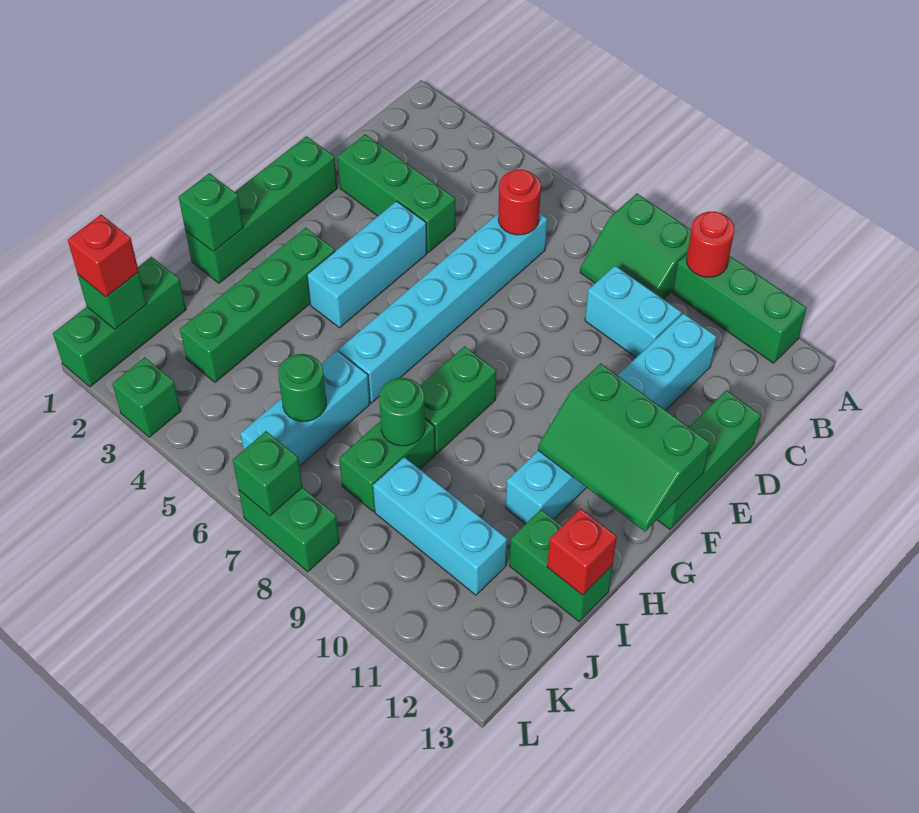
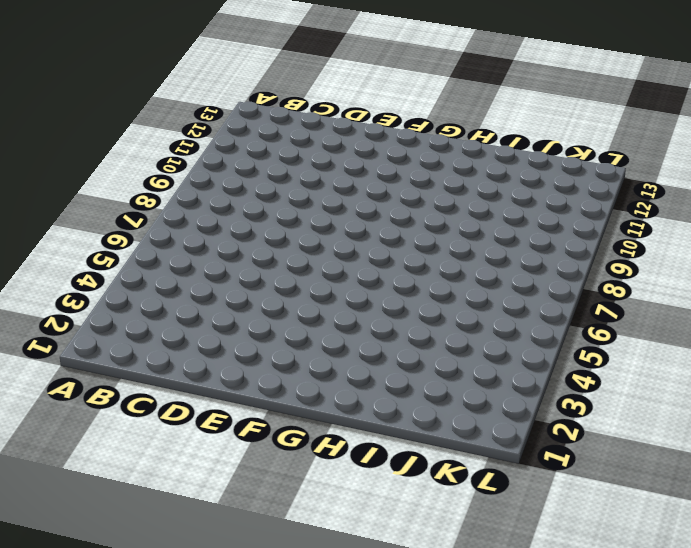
none -> green slope A8:B9 level 1 top A
none -> green brick A10:A12 level 1
none -> cyan brick C6:H6 level 1

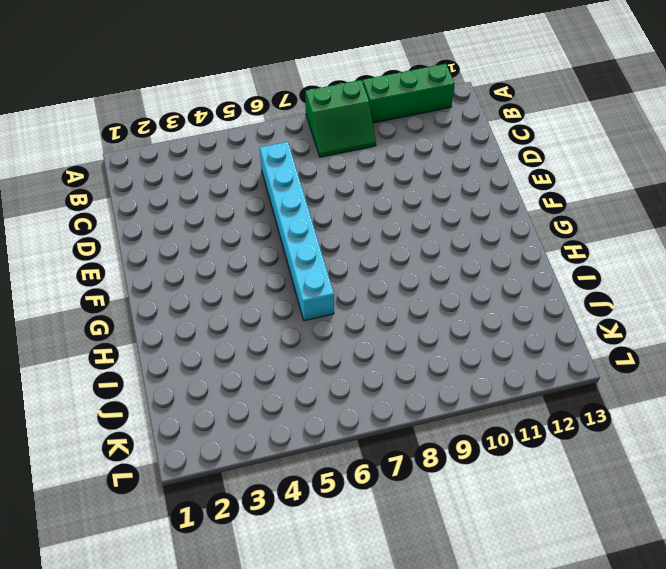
none -> cyan brick C9:C10 level 1
none -> cyan brick C11:H11 level 1
none -> green brick D2:D4 level 1

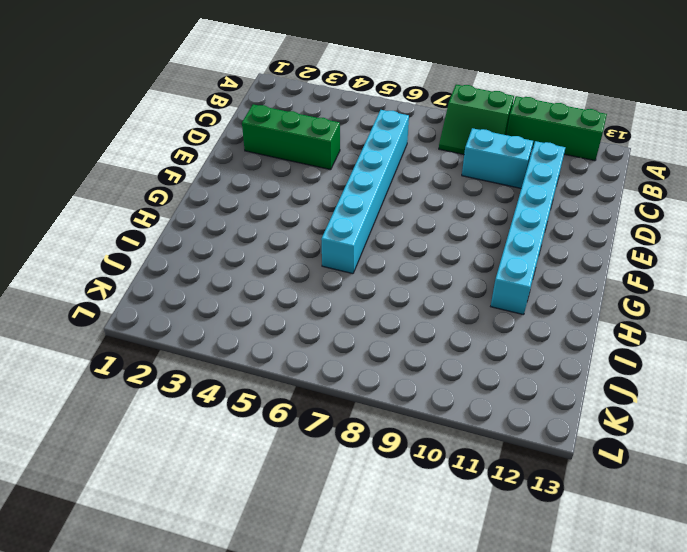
none -> green brick D13:F13 level 1
none -> green brick E1:H1 level 1
none -> cyan brick E4:G4 level 1

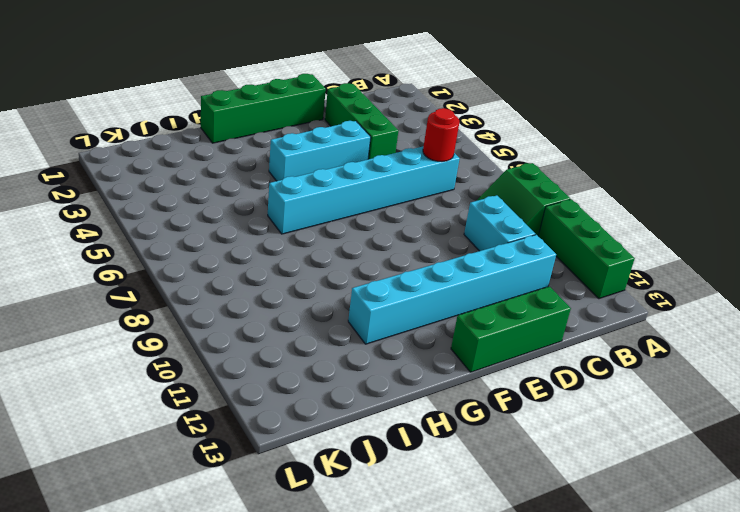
none -> green brick G3:J3 level 1
none -> green brick G8:H8 level 1
none -> cyan brick I6:K6 level 1

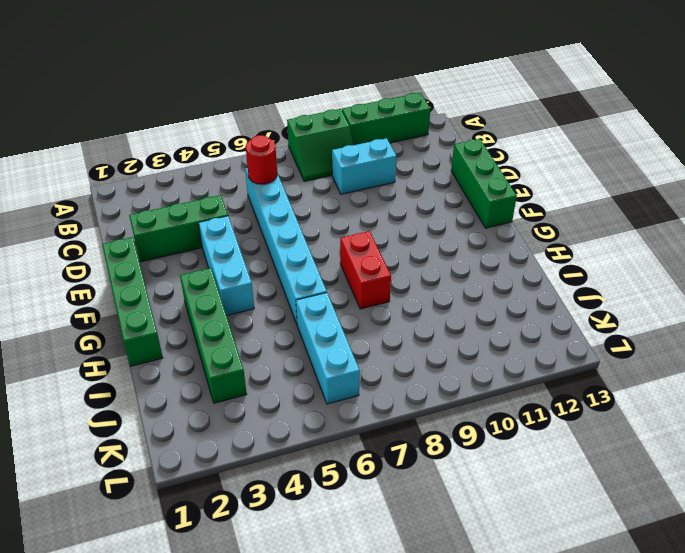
red brick G8:H8 level 1 -> green brick G8:H8 level 1
none -> cyan brick C11:H11 level 1
none -> green brick I8:J8 level 1
none -> green brick I12:I13 level 1

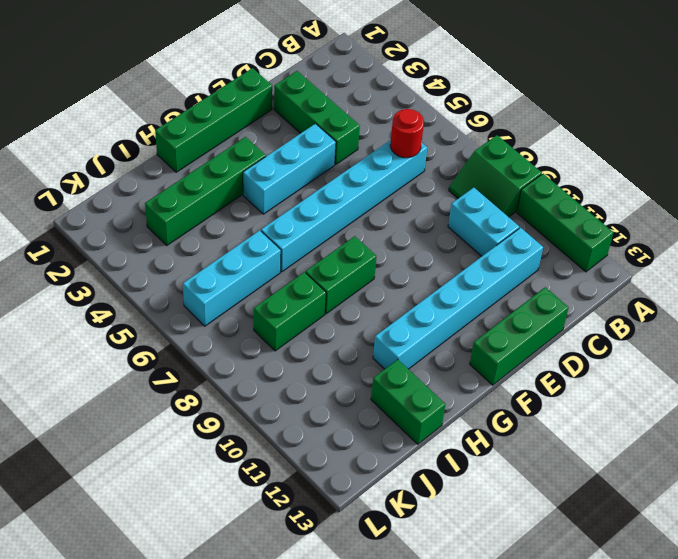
none -> green brick J1:L1 level 1
none -> cyan brick J9:J11 level 1
none -> green brick L3 level 1

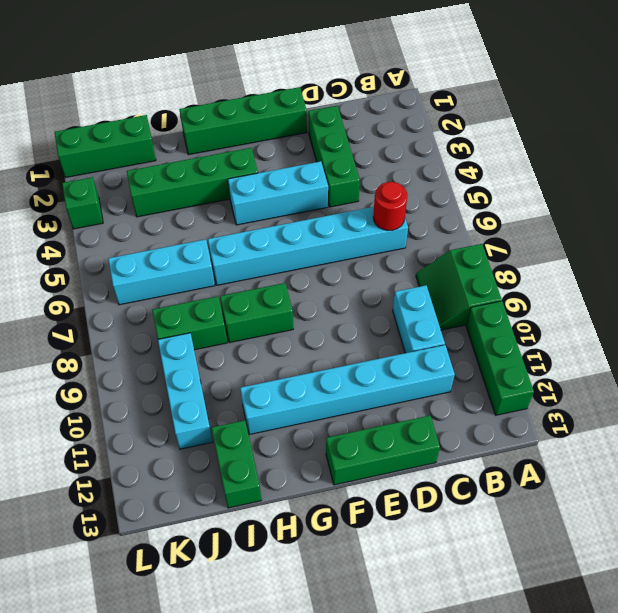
none -> green brick L7:L8 level 1
none -> red round brick A10 level 2
none -> green slope F11:G13 level 2 top F

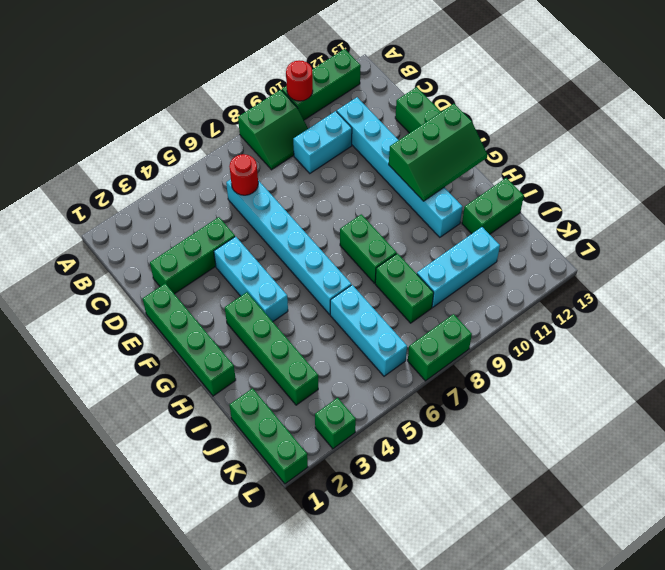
none -> green brick H1 level 2
none -> green round brick I8 level 2
none -> red brick I13 level 2

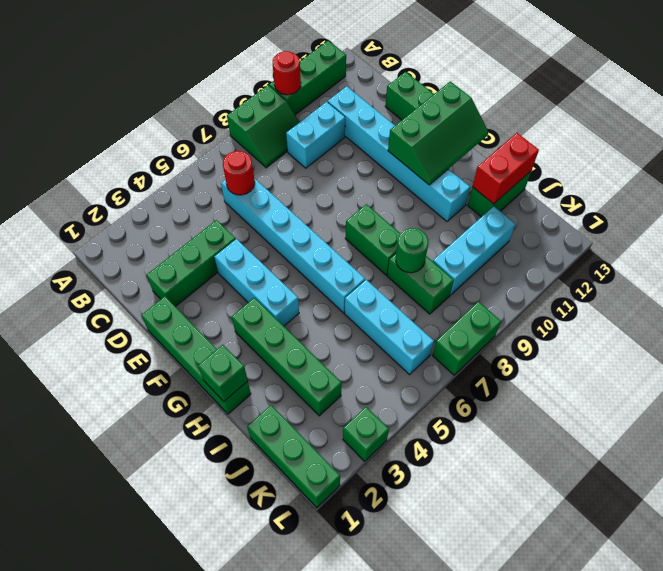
red brick I12:I13 level 2 -> red brick I13 level 2
none -> green round brick J6 level 2
none -> green brick K1 level 2
none -> green brick L7 level 2

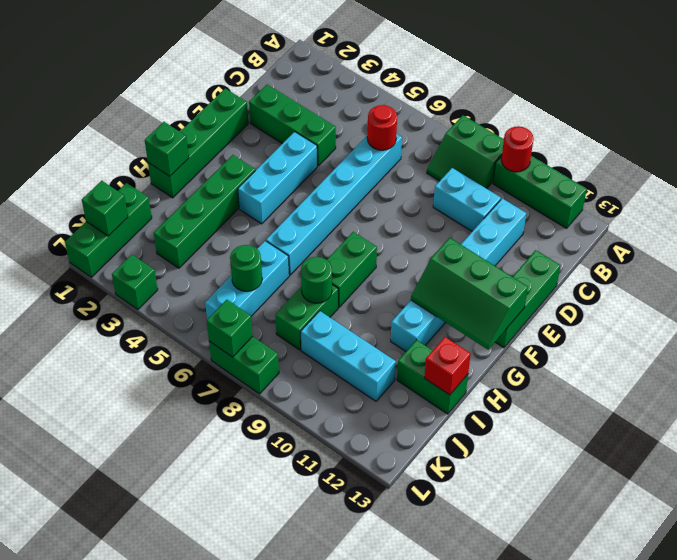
none -> red brick K1 level 3

